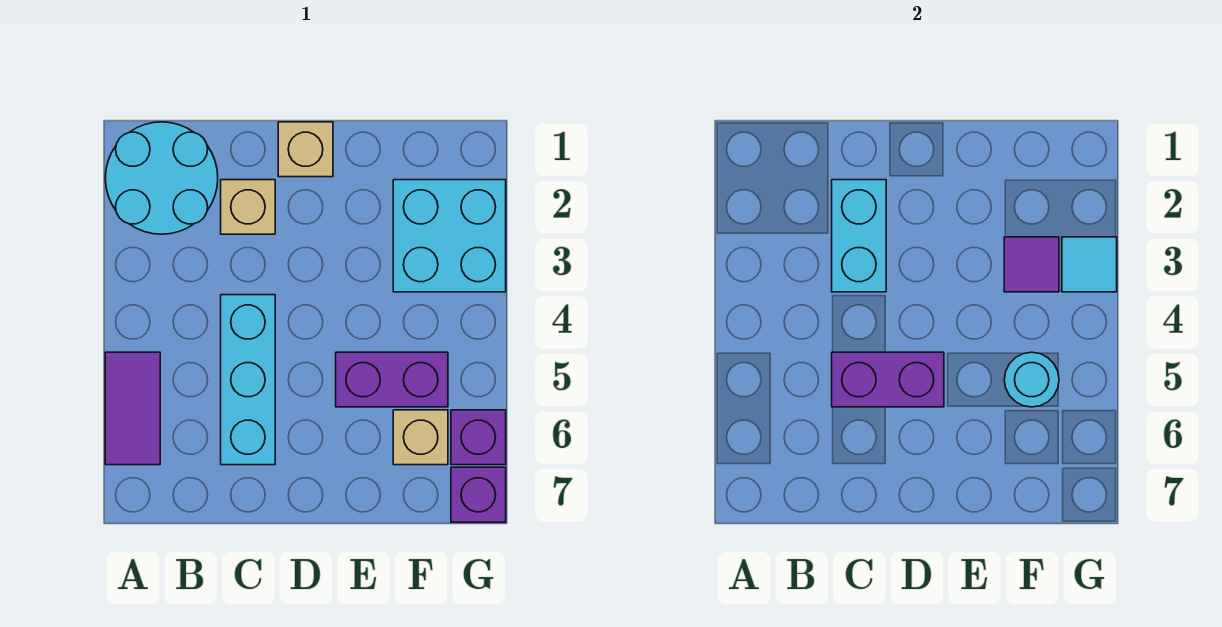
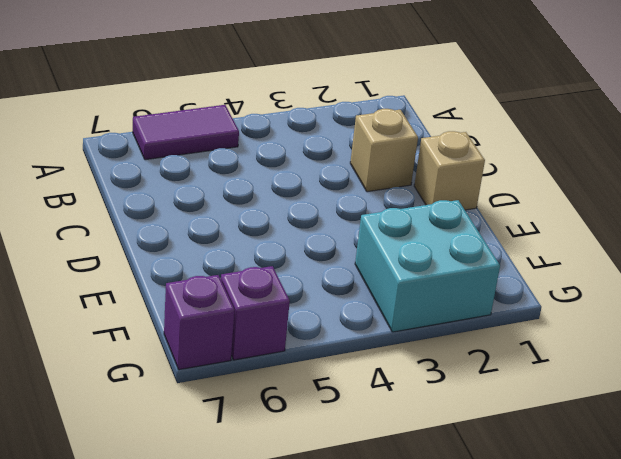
none -> cyan round brick A1:B2 level 1
none -> cyan brick C4:C6 level 1
none -> purple brick E5:F5 level 1

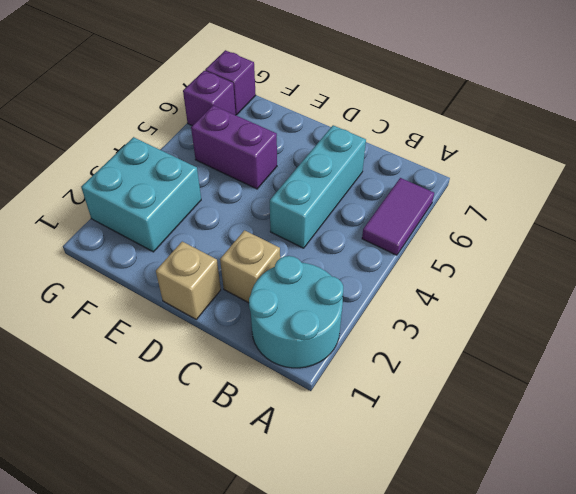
none -> tan brick F6 level 1
none -> cyan brick C2:C3 level 2
none -> purple brick C5:D5 level 2

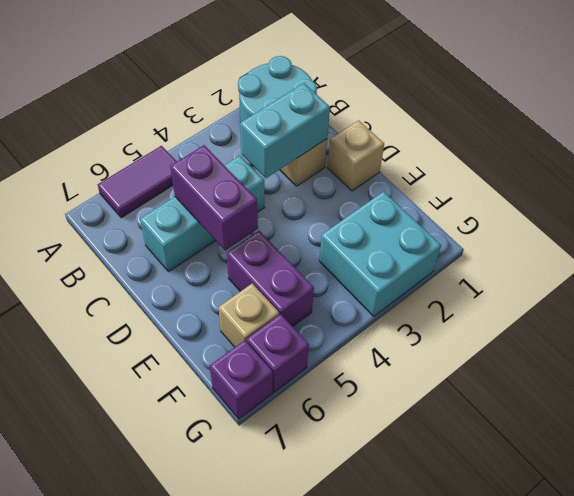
none -> purple tile F3 level 2
none -> cyan round brick F5 level 2
none -> cyan tile G3 level 2

